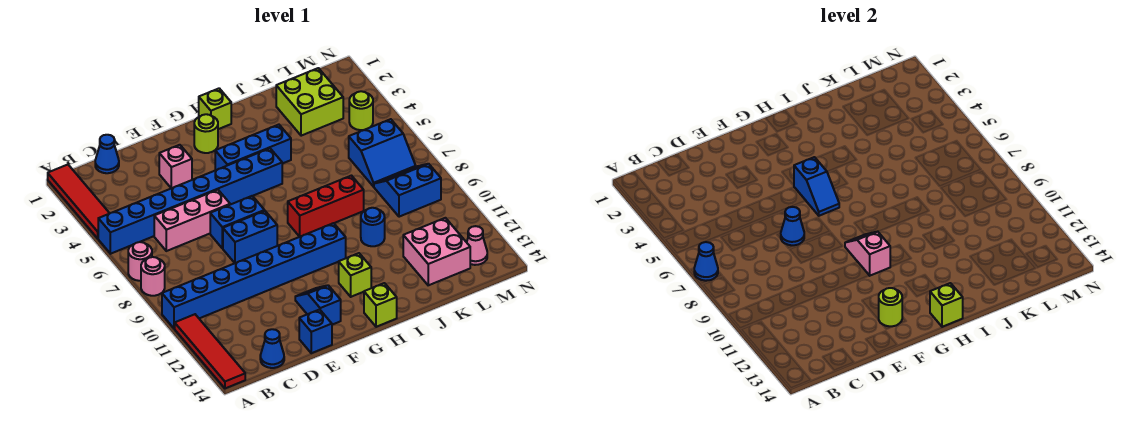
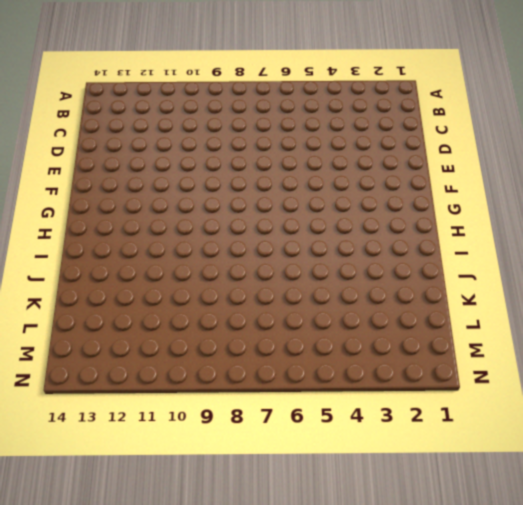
none -> red tile A1:A4 level 1
none -> blue brick A5:H5 level 1
none -> pink round brick A7 level 1
none -> pink round brick A8 level 1

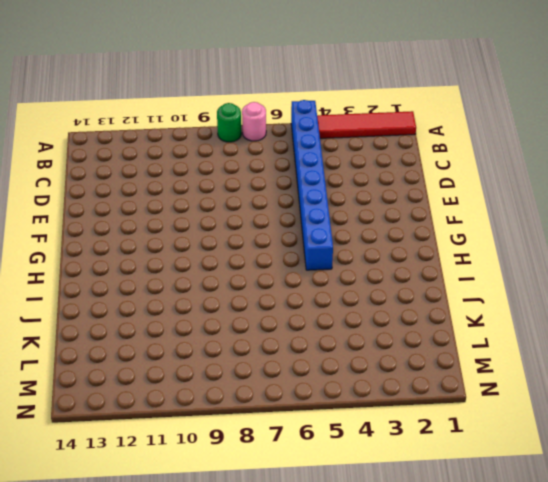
green round brick A8 level 1 -> pink round brick A8 level 1
none -> blue brick A10:H10 level 1
none -> red tile A11:A14 level 1
none -> blue cone C1 level 1
none -> pink brick C6:E6 level 1

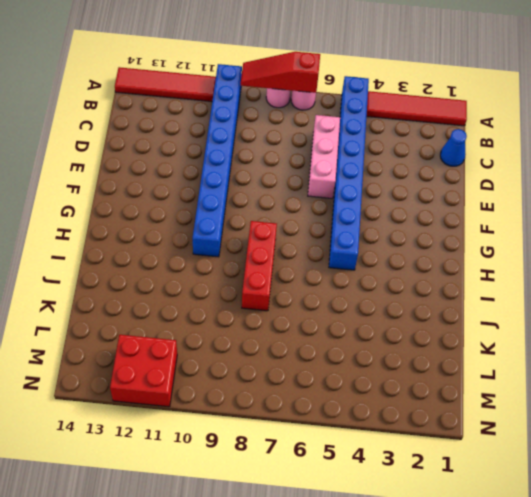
red slope A7:A9 level 2 top 7 -> blue cone A7 level 2
red brick M11:N12 level 1 -> none
none -> blue cone C14 level 1
none -> pink brick E3 level 1
none -> blue brick E7:F7 level 1
none -> blue brick E8:F8 level 1

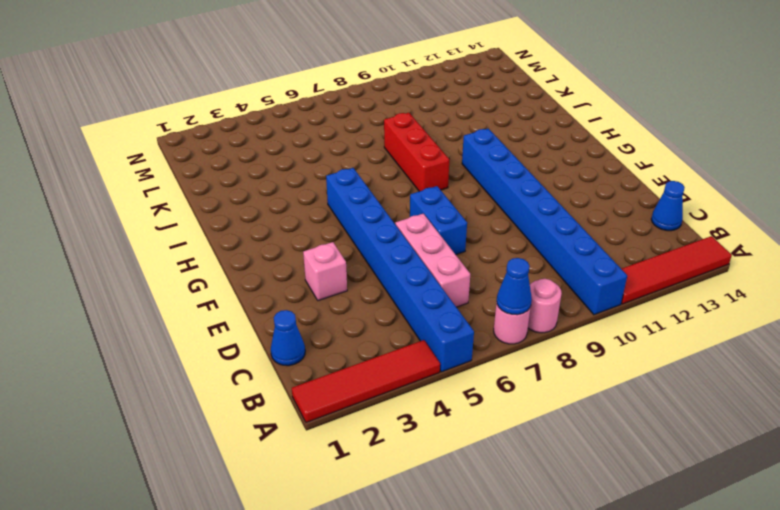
none -> blue brick E8:F8 level 1
none -> blue brick E14 level 1
none -> blue slope F12:F13 level 1 top 13
none -> lime round brick G2 level 1

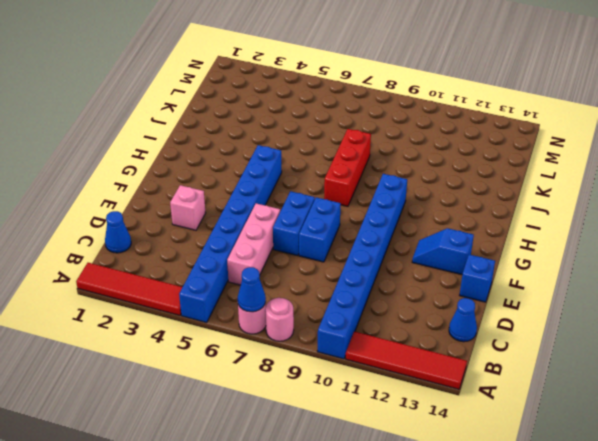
none -> lime round brick G2 level 1
none -> blue brick G4:I4 level 1
none -> lime brick H1 level 1
none -> lime brick H12 level 1

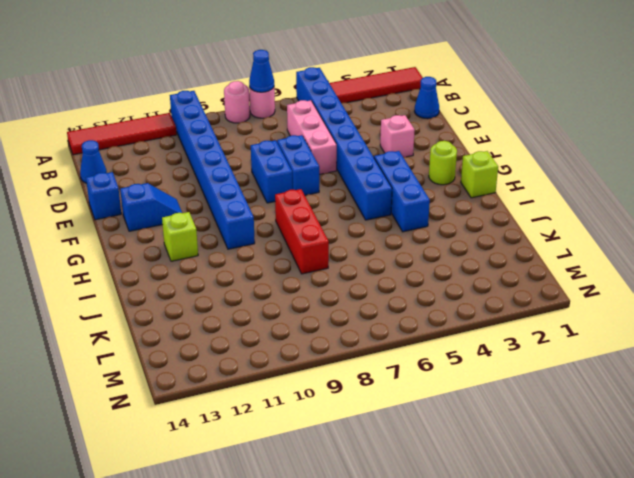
none -> lime brick H14 level 1
none -> blue round brick J10 level 1
none -> lime brick K2:L3 level 1
none -> pink brick K12:L13 level 1

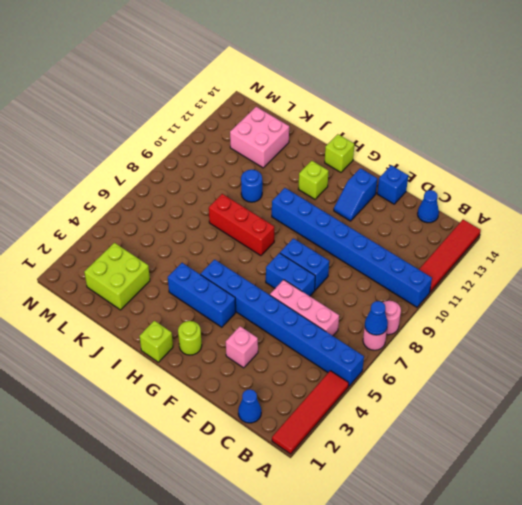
none -> blue slope L6:M7 level 1 top 6
none -> blue slope L8:M9 level 1 top 9
none -> lime round brick M4 level 1
none -> pink cone M13 level 1

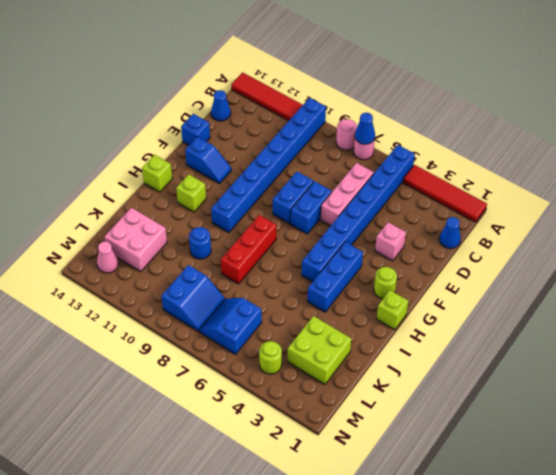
none -> blue cone E7 level 2
none -> lime round brick F13 level 2
none -> blue slope G5:G6 level 2 top 5
none -> pink slope G9:G10 level 2 top 10

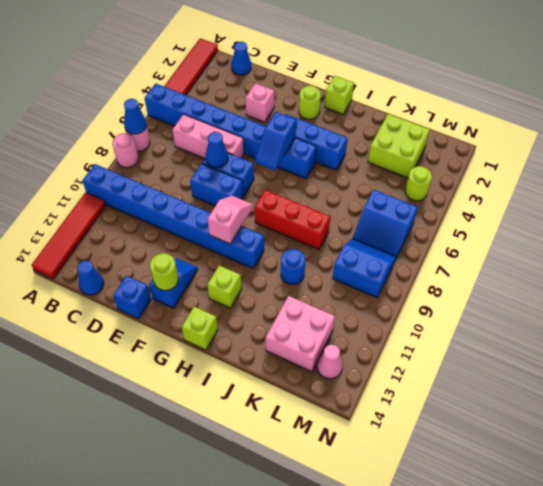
none -> lime brick H14 level 2

